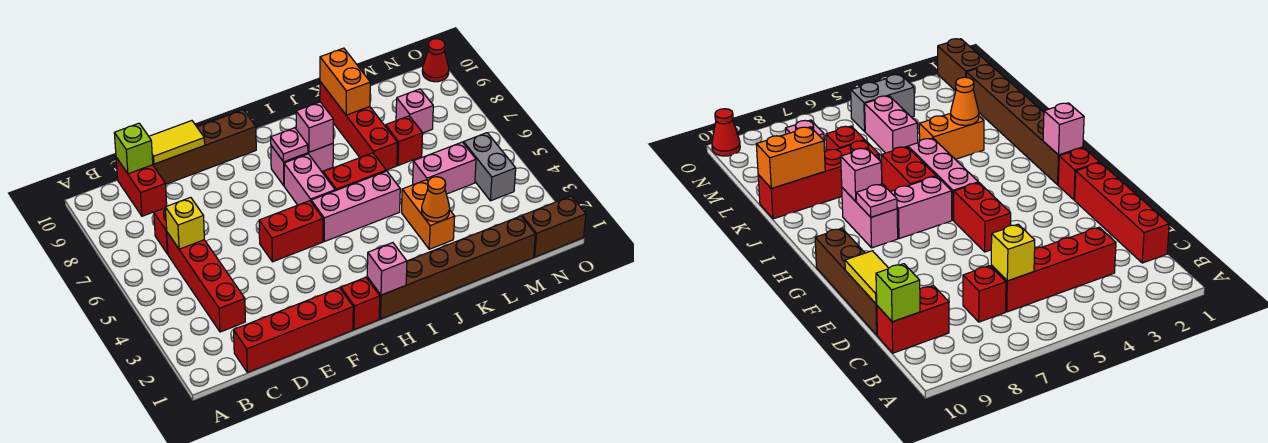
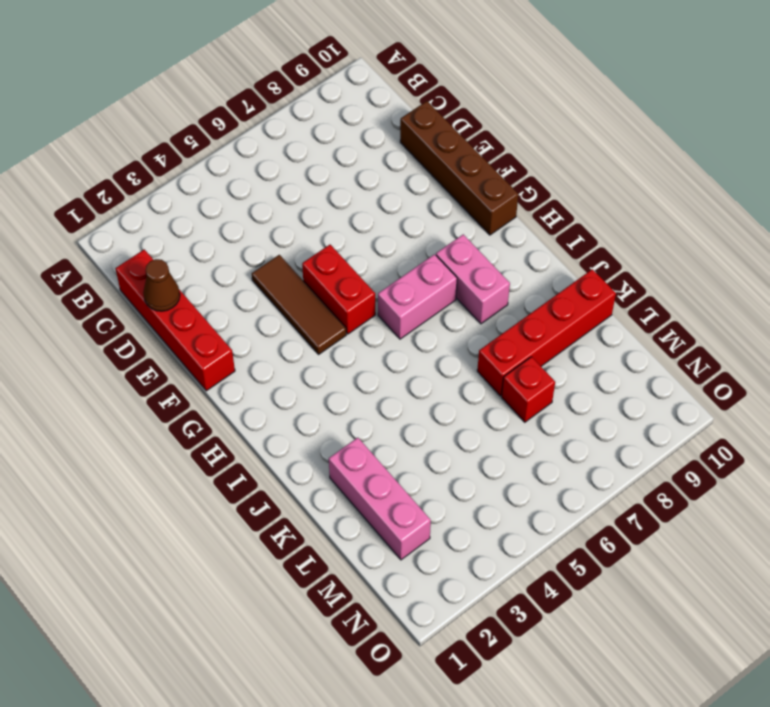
brown cone D1 level 2 -> none
brown tile E4:G4 level 1 -> none
pink brick K2:M2 level 1 -> pink brick H5:J5 level 1
none -> red brick C3:C6 level 1
none -> red brick C7 level 1
none -> red brick C9:C10 level 1

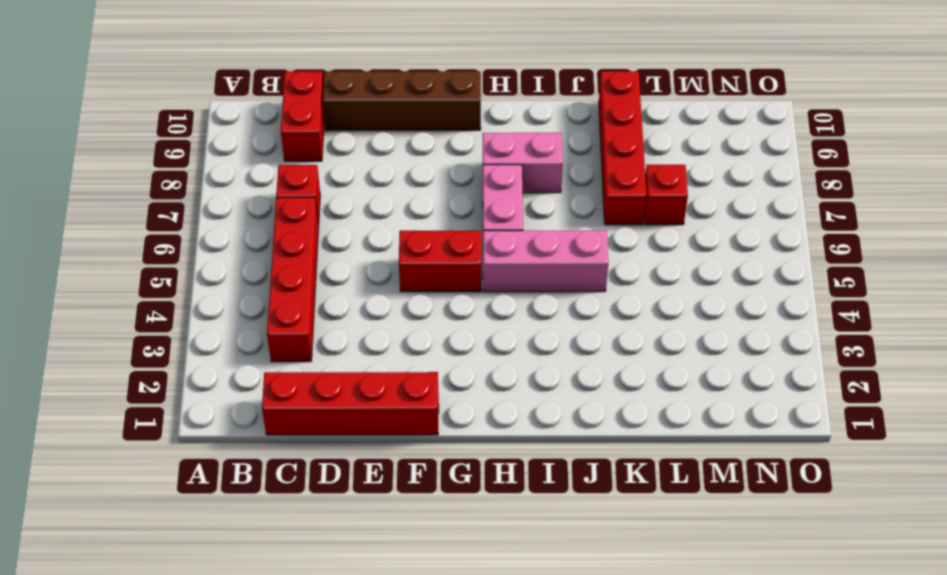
none -> red brick G1 level 1
none -> brown brick H1:M1 level 1
none -> red brick I6:J6 level 1

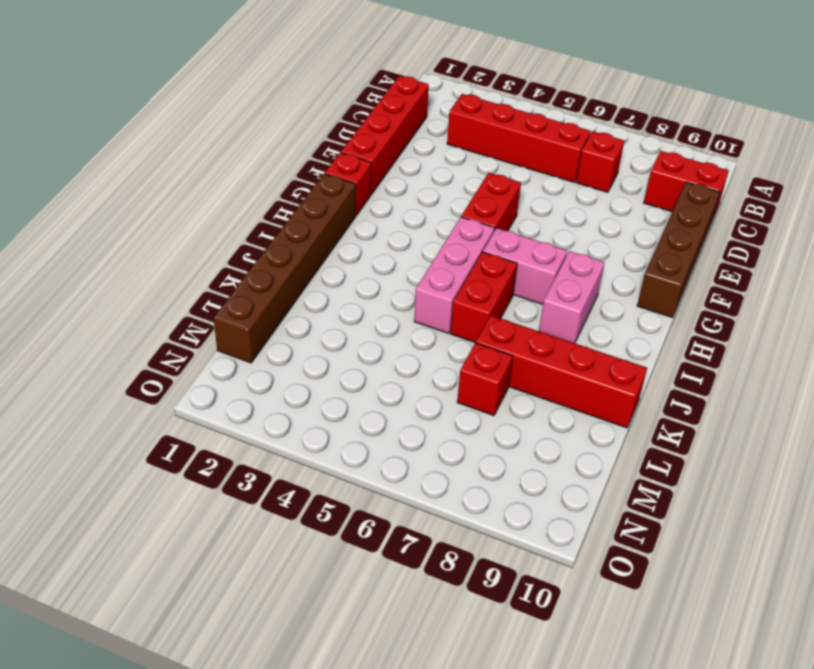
none -> orange brick K3:K4 level 1
none -> pink brick L5:M5 level 1
none -> pink brick M8 level 1

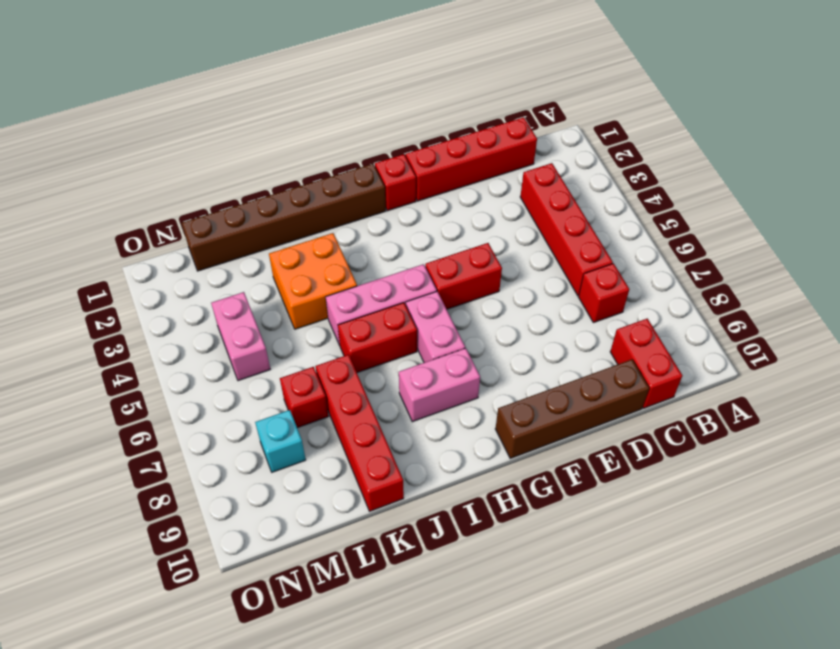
orange brick J3:K4 level 1 -> orange brick K3:K4 level 1
pink brick M4:M5 level 1 -> pink brick L5:M5 level 1
cyan brick M8 level 1 -> pink brick M8 level 1
none -> brown brick N1:O1 level 1
none -> grey brick N4:N5 level 1
none -> red cone O10 level 1

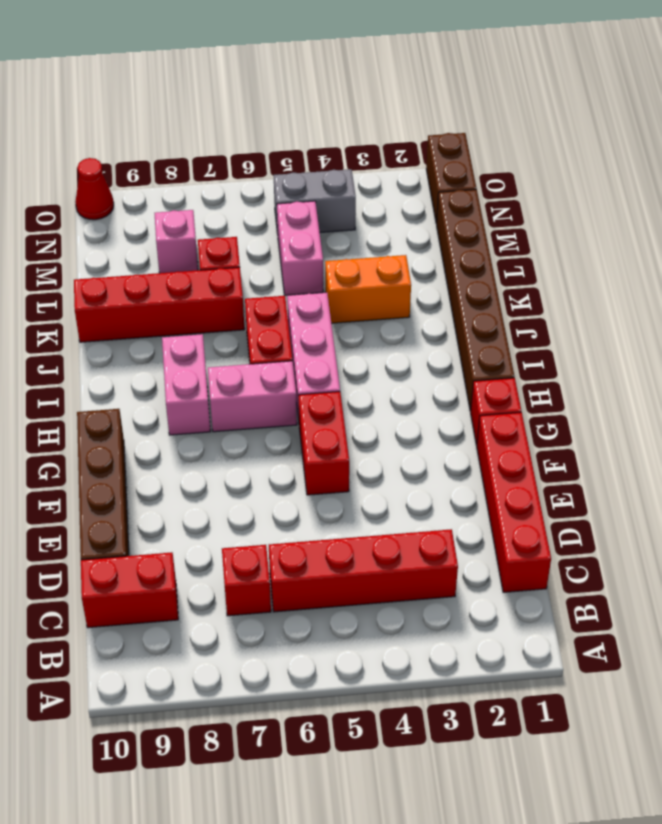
none -> yellow brick C6 level 2
none -> lime brick C10 level 2
none -> yellow tile D10:E10 level 2

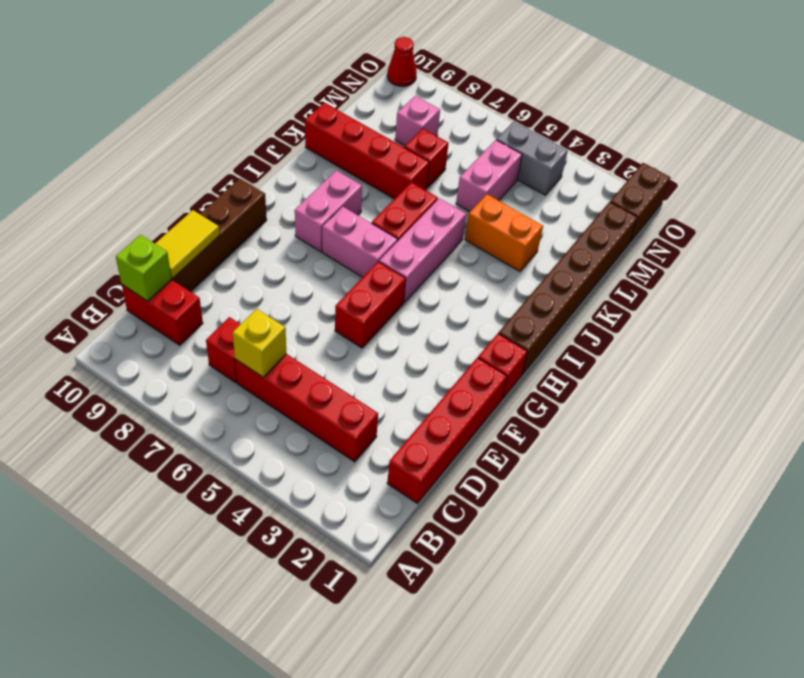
none -> pink brick H1 level 2
none -> pink plate H8 level 2
none -> pink brick I8 level 2

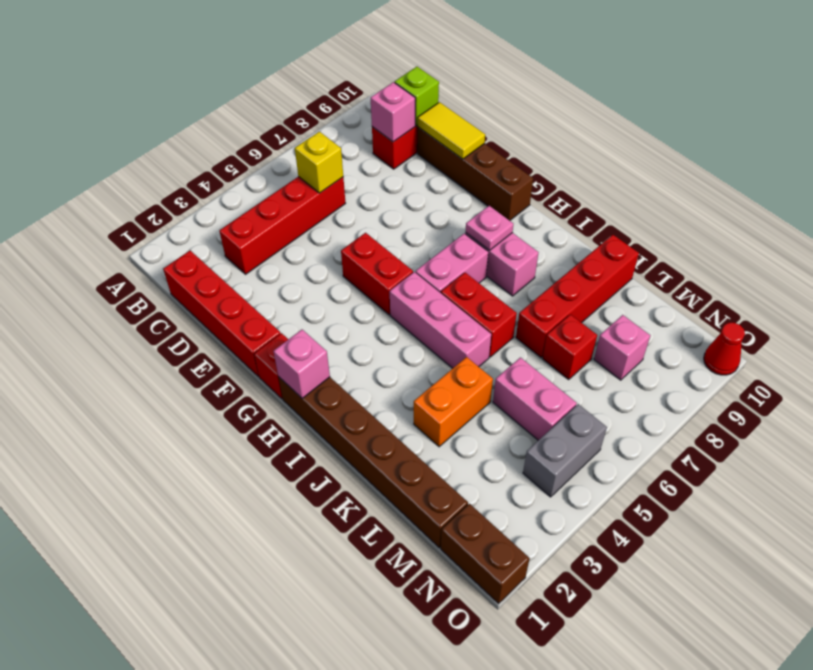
pink brick C9 level 2 -> pink brick I8 level 2
none -> red brick C7 level 1
none -> orange cone K3 level 2
none -> orange brick K9:K10 level 2

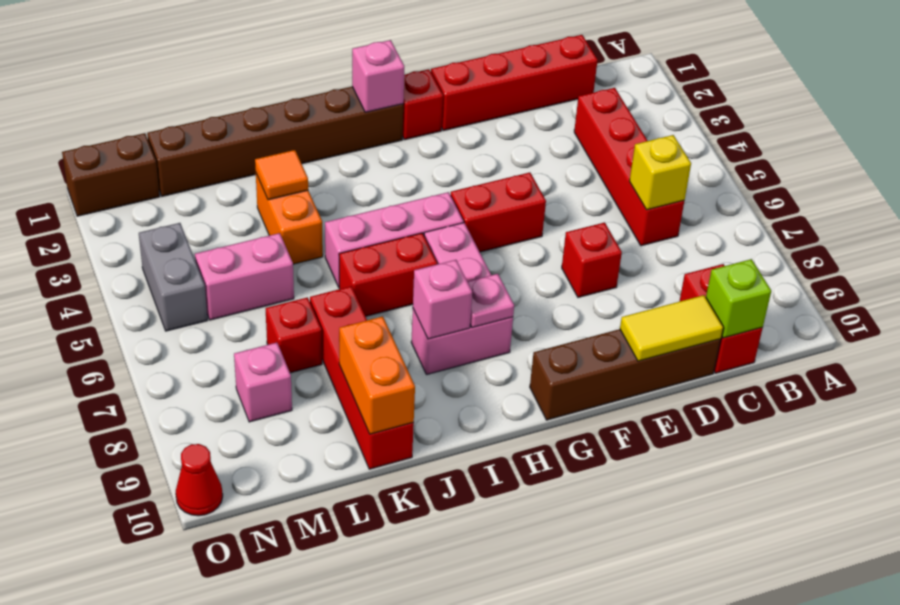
red brick E7 level 1 -> red brick C7 level 1
orange tile K3 level 2 -> orange cone K3 level 2

